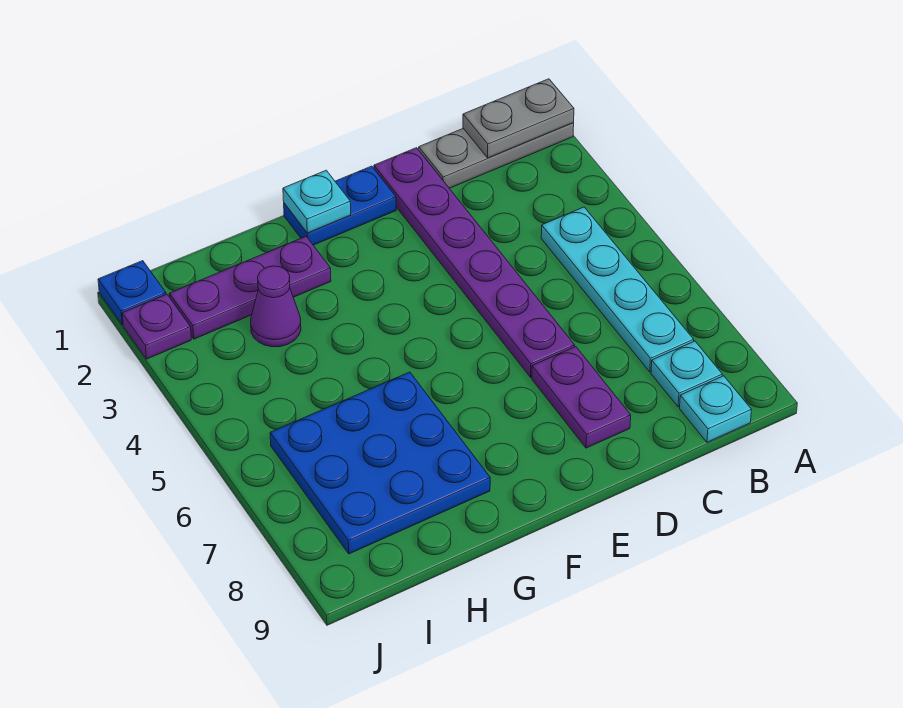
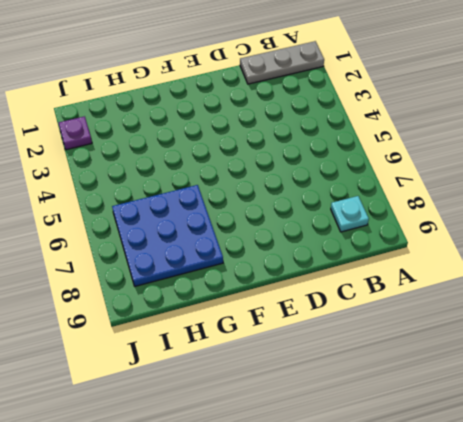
none -> cyan plate B4:B7 level 1
none -> cyan plate B9 level 1
none -> purple plate D1:D6 level 1

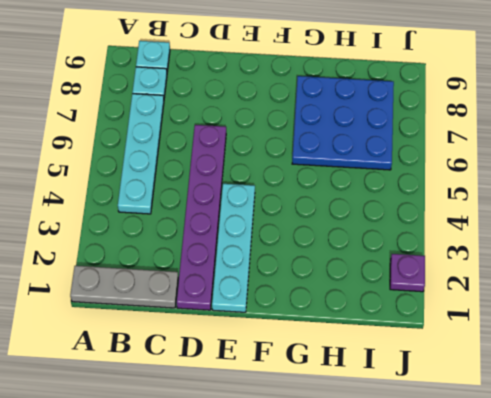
cyan plate E1:E4 level 1 -> blue plate E1:F1 level 1
none -> purple plate D7:D8 level 1
none -> purple plate G2:I2 level 1
none -> purple cone H3 level 1

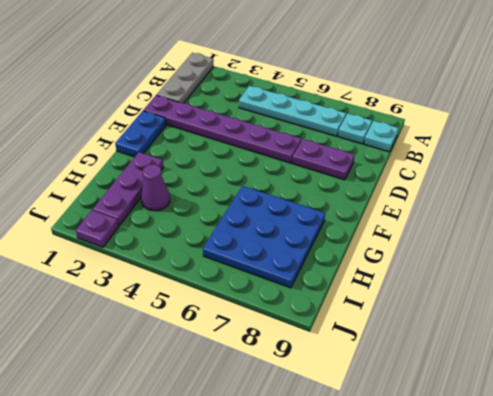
none -> blue plate J1 level 1
none -> grey plate A1:B1 level 2
none -> cyan plate F1 level 2

